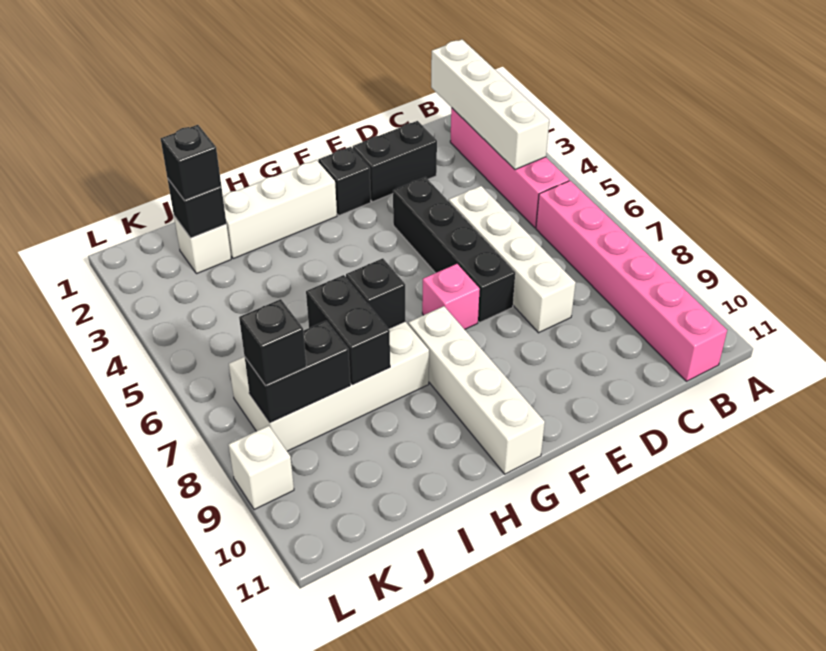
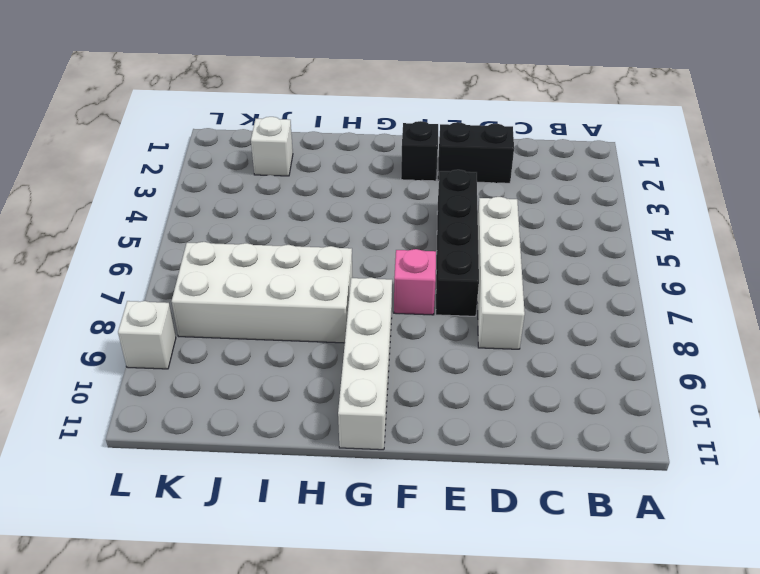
none -> pink brick B2:B5 level 1
none -> pink brick B6:B11 level 1
none -> white brick G2:I2 level 1

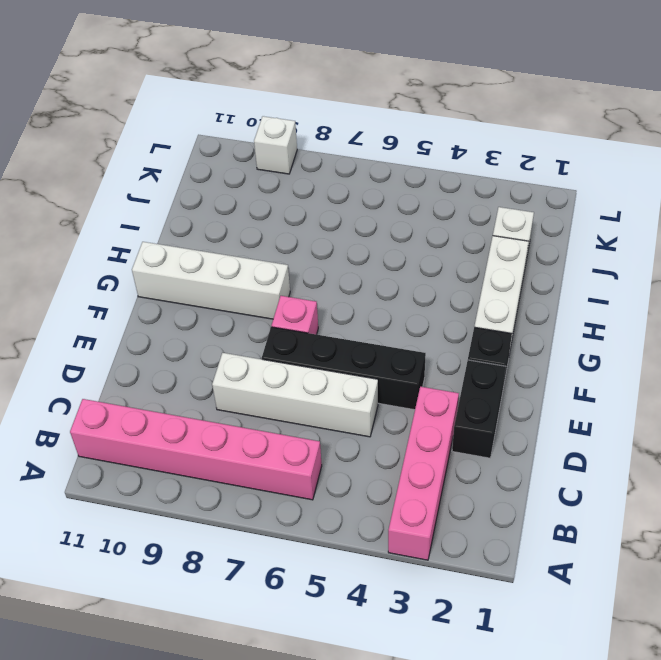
pink brick A3:D3 level 1 -> pink brick B2:B5 level 1
none -> white brick H7:K8 level 1
none -> white brick B1:B4 level 2
none -> black brick H7 level 2

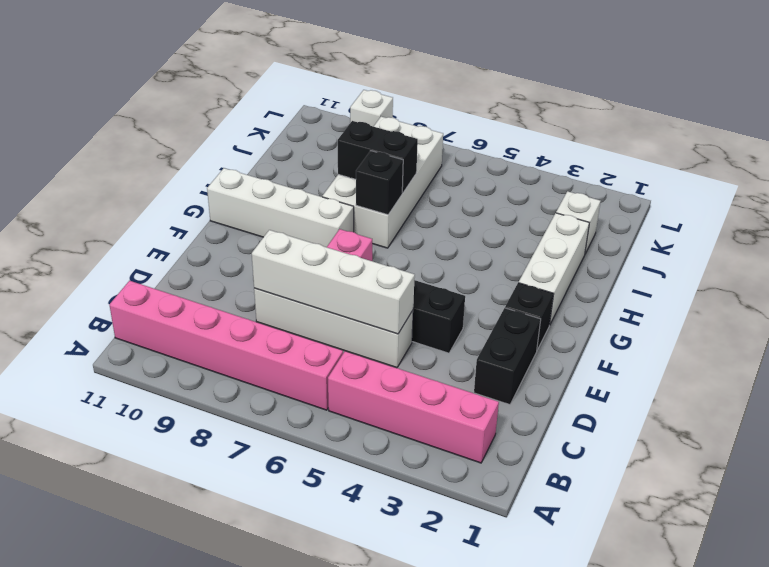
white brick D5:D8 level 2 -> white brick B1:B4 level 2
none -> black brick J2 level 2
none -> black brick J8:K8 level 2
none -> black brick J2 level 3

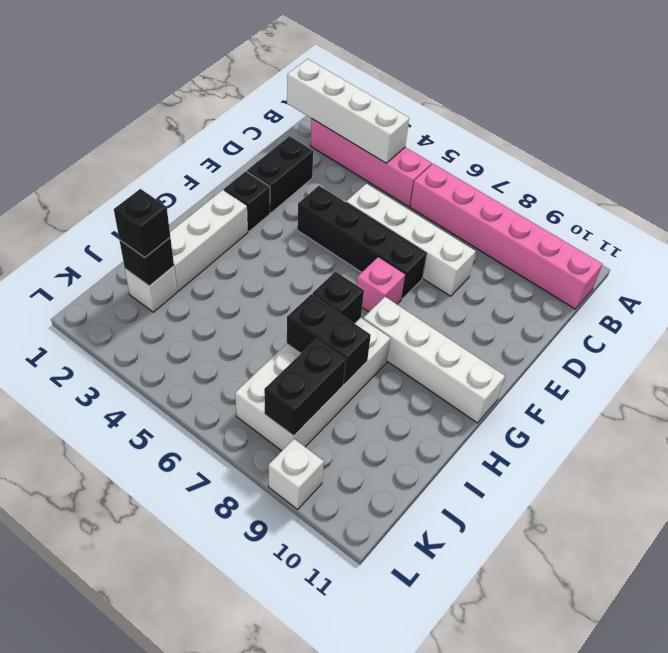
none -> black brick K8 level 3

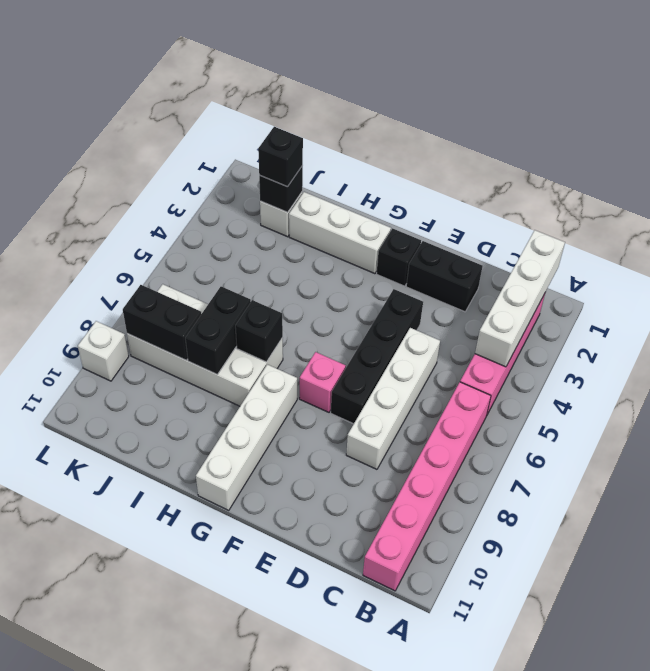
none -> black brick K8 level 3

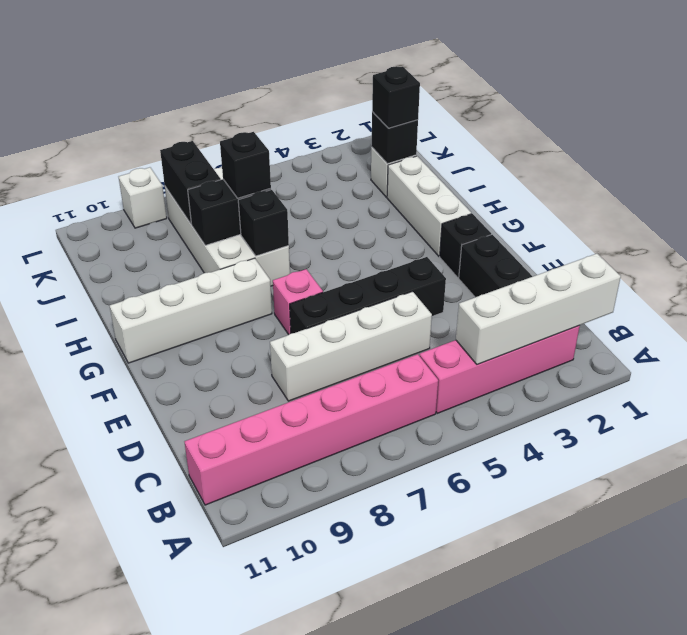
black brick I7 level 3 -> black brick K8 level 3

